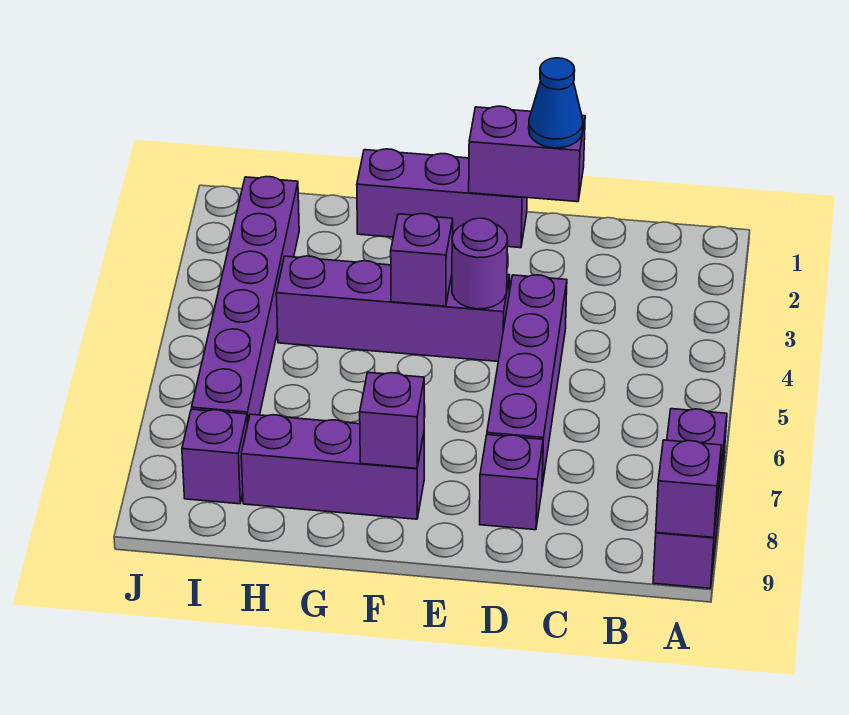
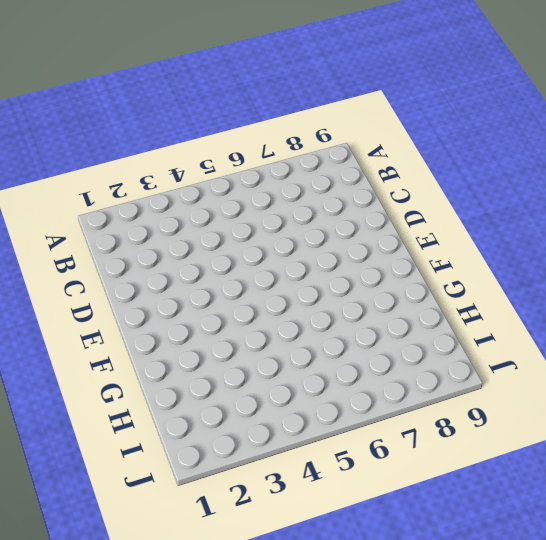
none -> purple brick A7:A9 level 1
none -> purple brick D4:D7 level 1
none -> purple brick D8 level 1

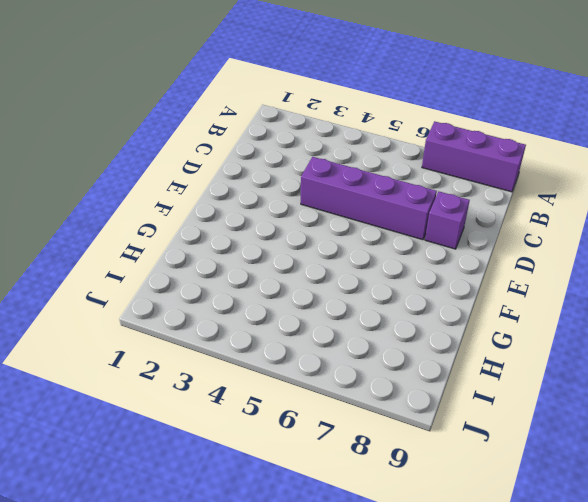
none -> purple brick E1:G1 level 1
none -> purple brick E4:H4 level 1
none -> purple brick F8:H8 level 1

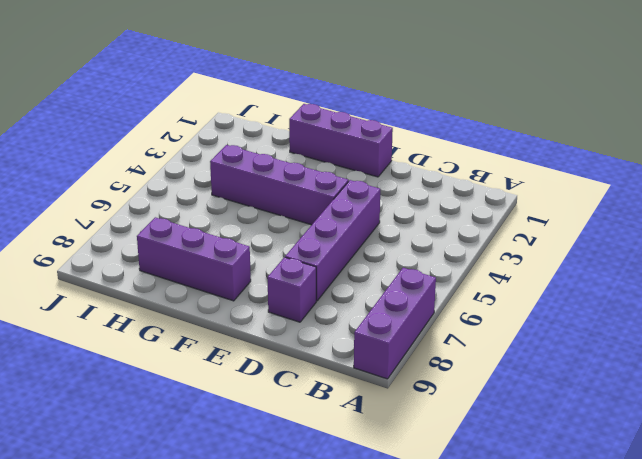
none -> purple brick I2:I7 level 1
none -> purple brick I8 level 1
none -> purple brick A9 level 2

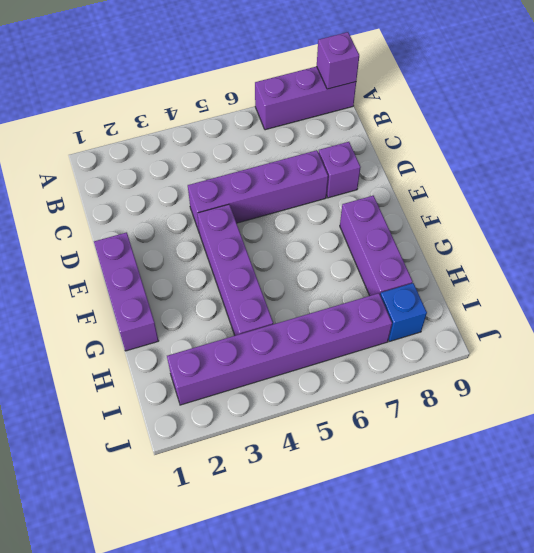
blue brick I8 level 1 -> purple brick I8 level 1
none -> purple brick D1:E1 level 2
none -> purple round brick E4 level 2
none -> purple brick F4 level 2

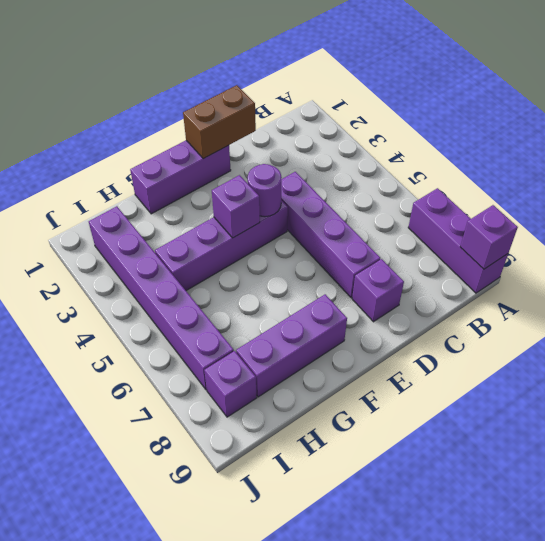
brown brick D1:E1 level 2 -> purple brick D1:E1 level 2
none -> purple brick F8 level 2
none -> blue cone D1 level 3

